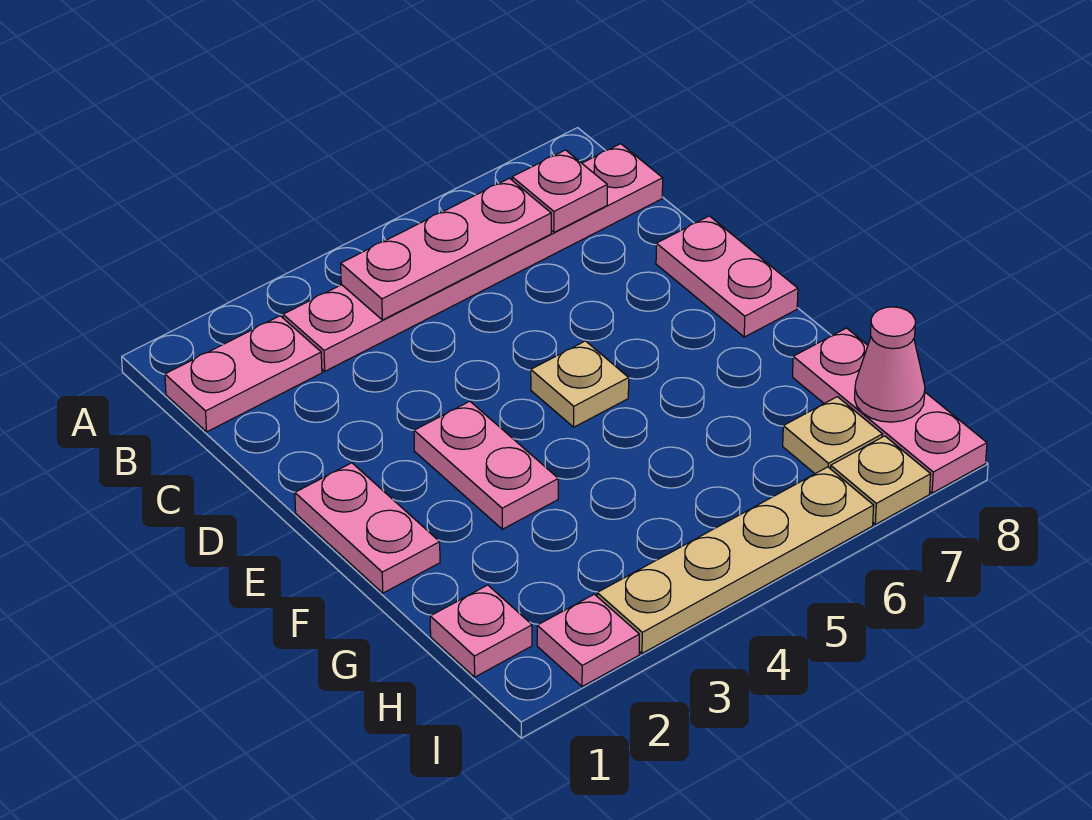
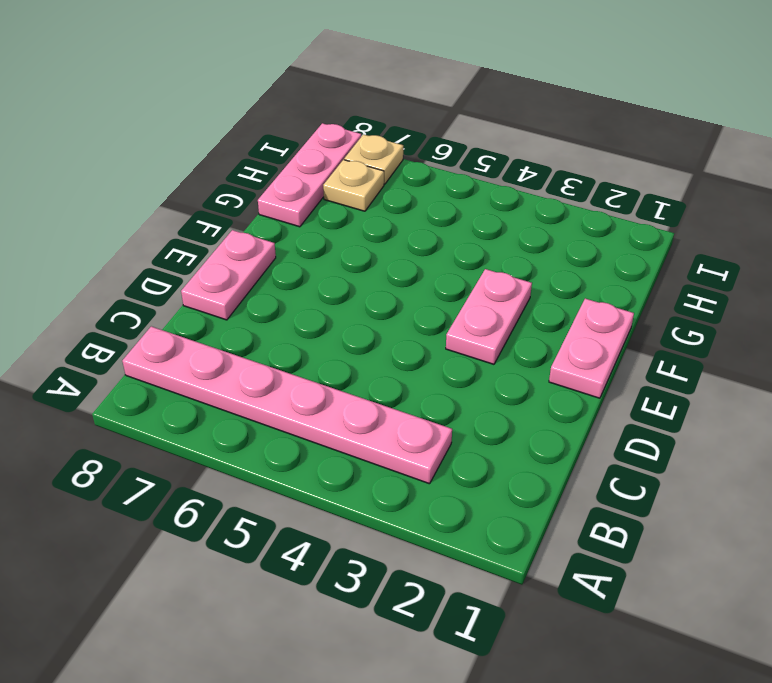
none -> pink plate B1:B2 level 1
none -> tan plate E5 level 1
none -> pink plate H1 level 1

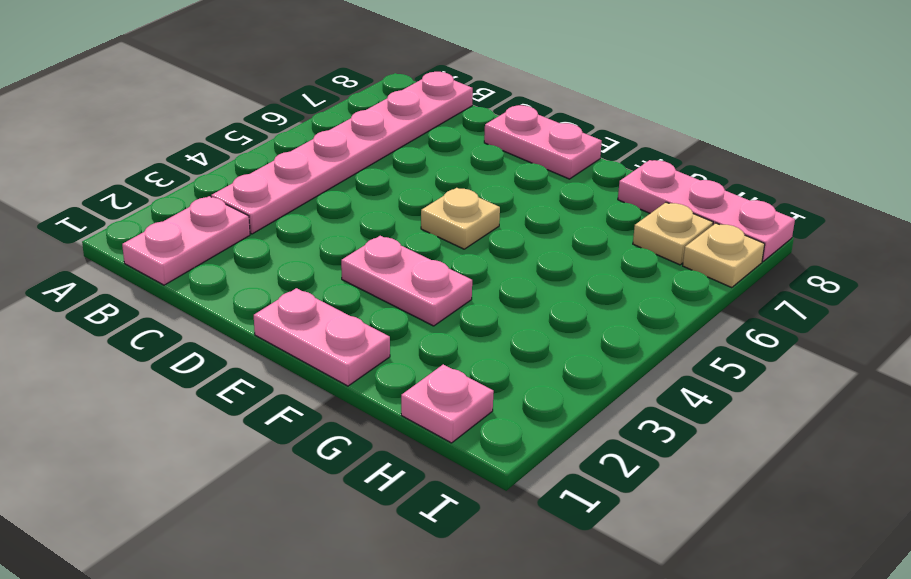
none -> pink plate I2 level 1
none -> tan plate I3:I6 level 1
none -> pink plate B4:B6 level 2

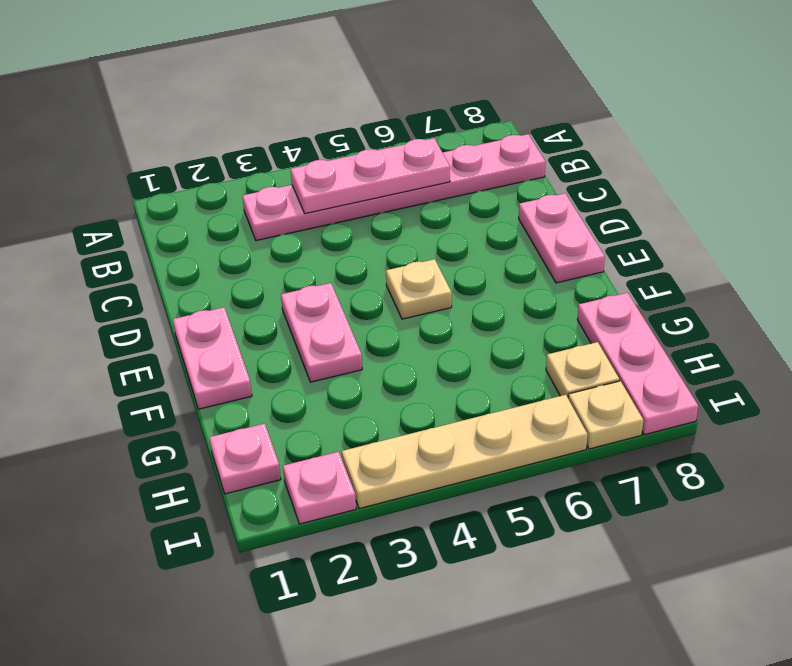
none -> pink plate B1:B2 level 1
none -> pink plate B7 level 2
none -> pink cone H8 level 2

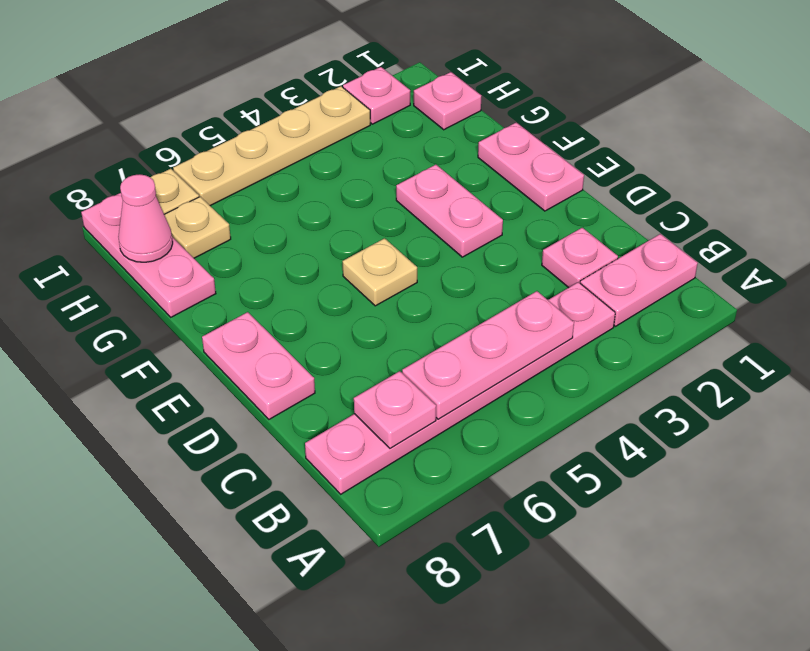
pink plate C2 level 1 -> none

